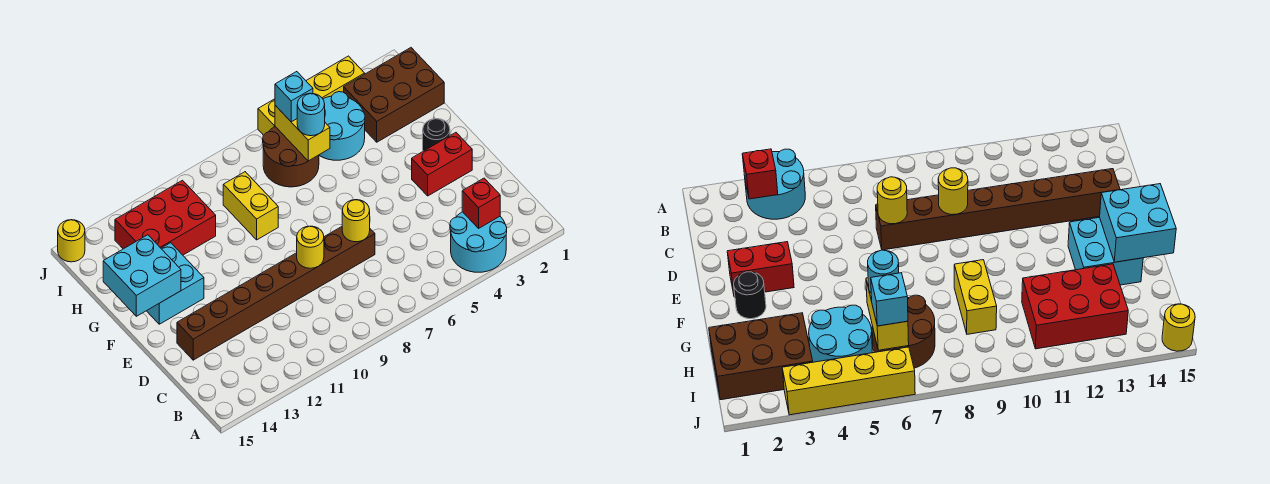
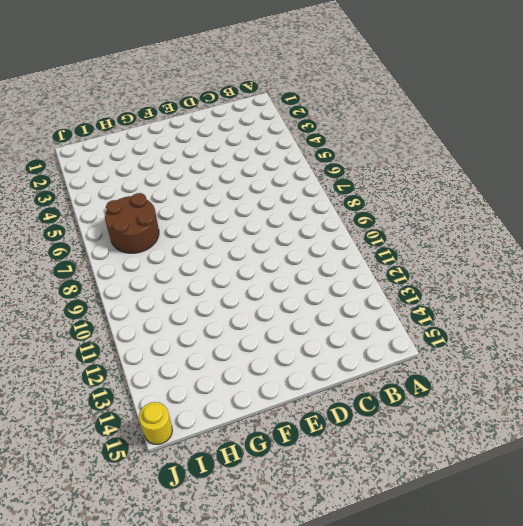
none -> cyan round brick A3:B4 level 1
none -> brown brick D7:D14 level 1
none -> red brick E2:E3 level 1

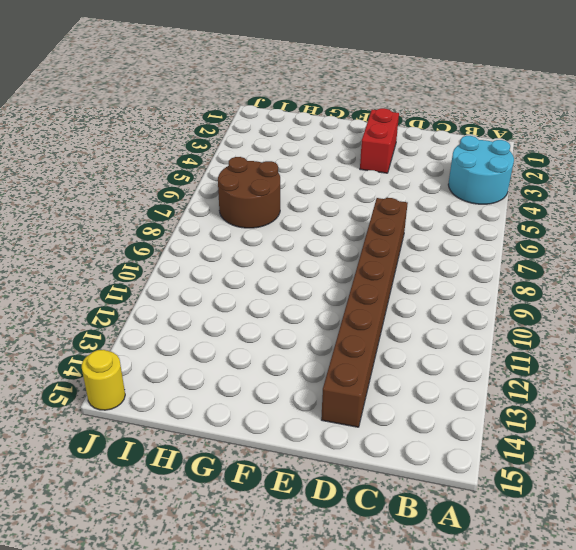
none -> black round brick F2 level 1
none -> cyan brick F13:G14 level 1
none -> yellow brick G9:H9 level 1

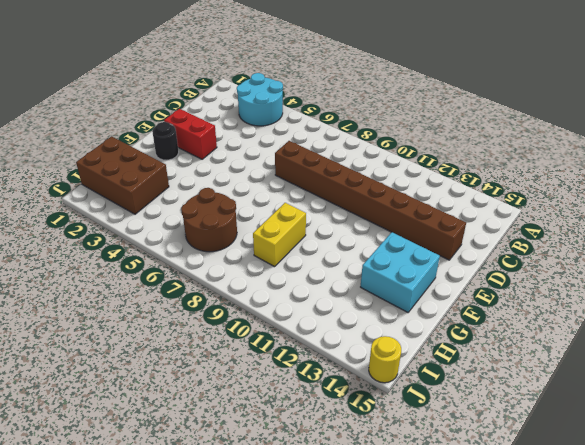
none -> cyan round brick H4:I5 level 1
none -> red brick H11:I13 level 1
none -> yellow brick J3:J6 level 1

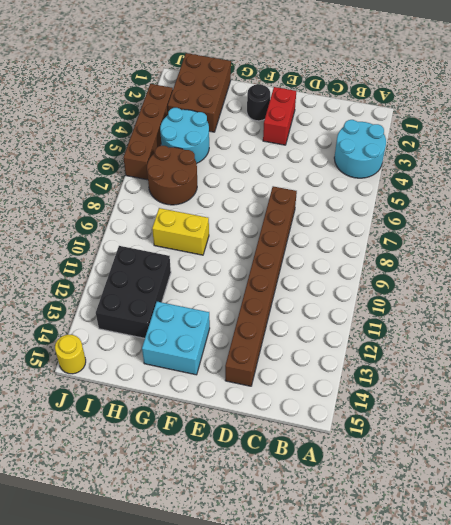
black brick H11:I13 level 1 -> red brick H11:I13 level 1
brown brick J3:J6 level 1 -> yellow brick J3:J6 level 1
none -> red brick B3 level 2
none -> yellow round brick D7 level 2
none -> yellow round brick D9 level 2

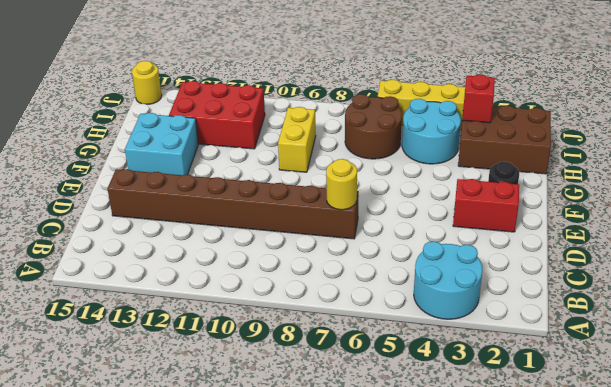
red brick I3 level 2 -> red brick B3 level 2
none -> yellow round brick D9 level 2
none -> cyan brick F14:G15 level 2
none -> yellow brick H6:I6 level 2

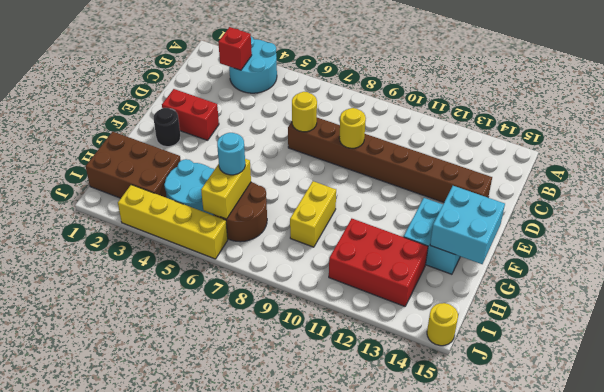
none -> cyan brick I6 level 3

